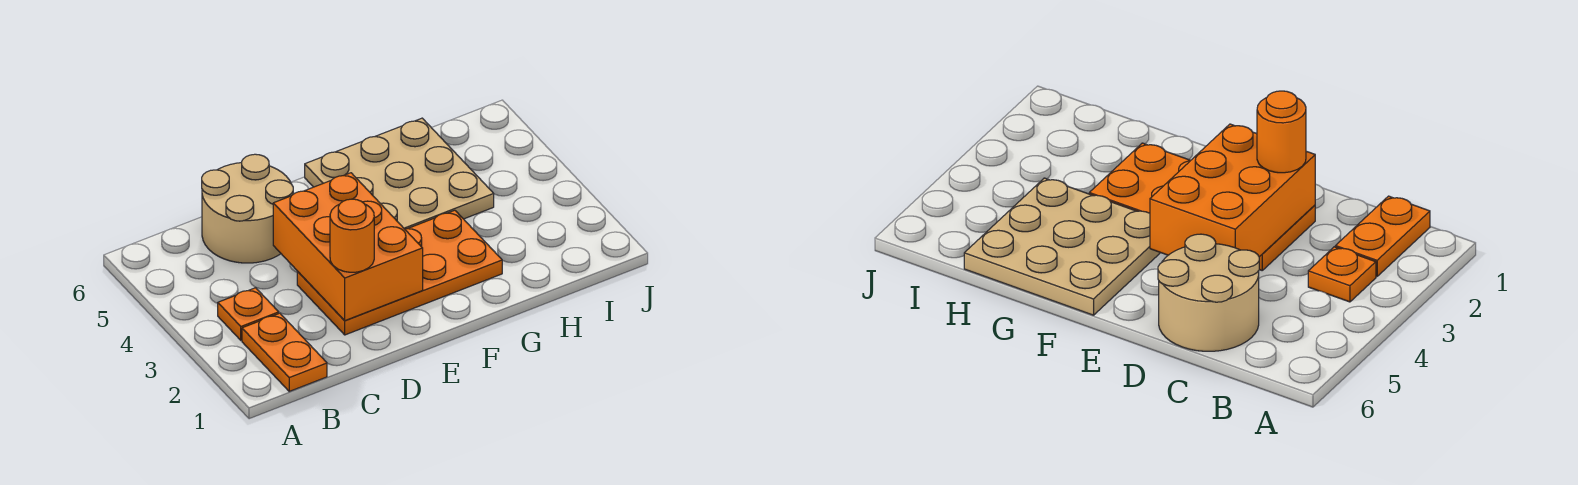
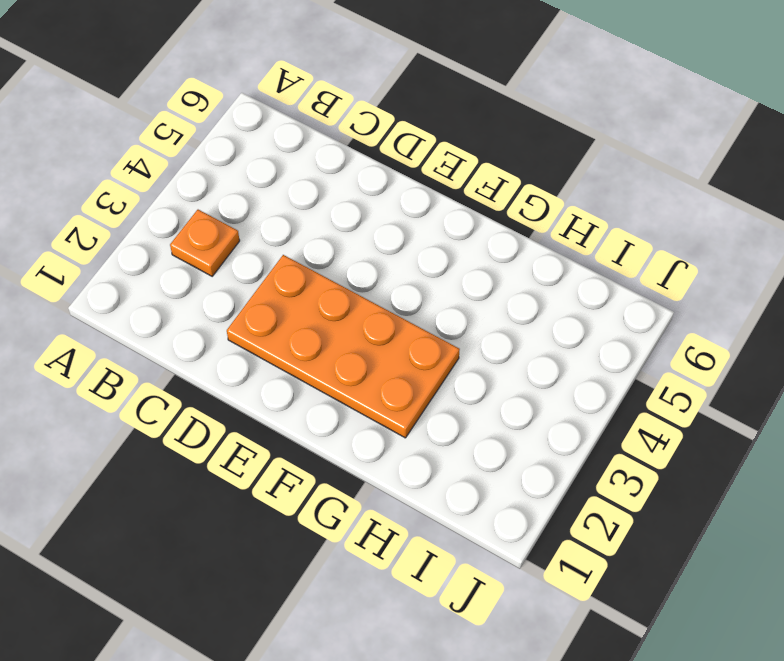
none -> orange plate B1:B2 level 1
none -> tan round brick C5:D6 level 1

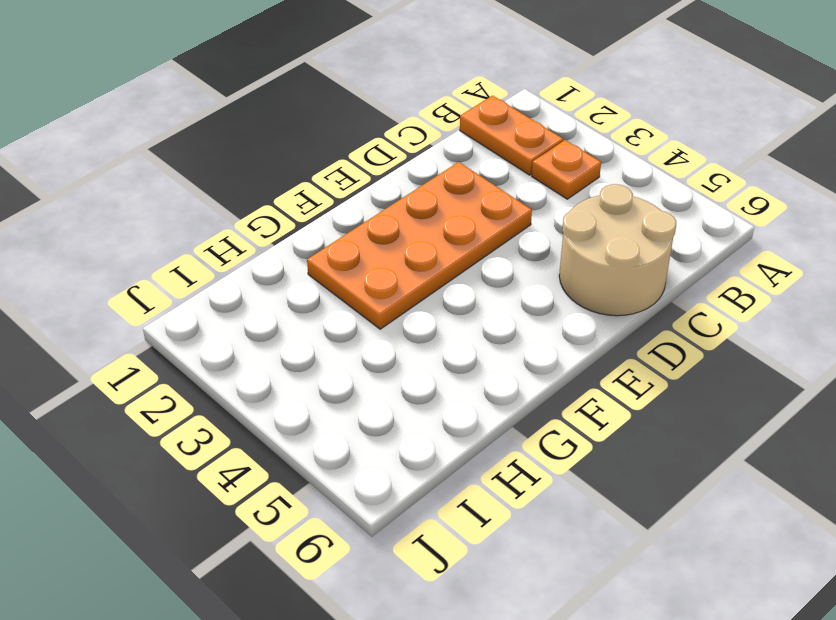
none -> tan plate F4:H6 level 1
none -> orange brick D2:E4 level 2

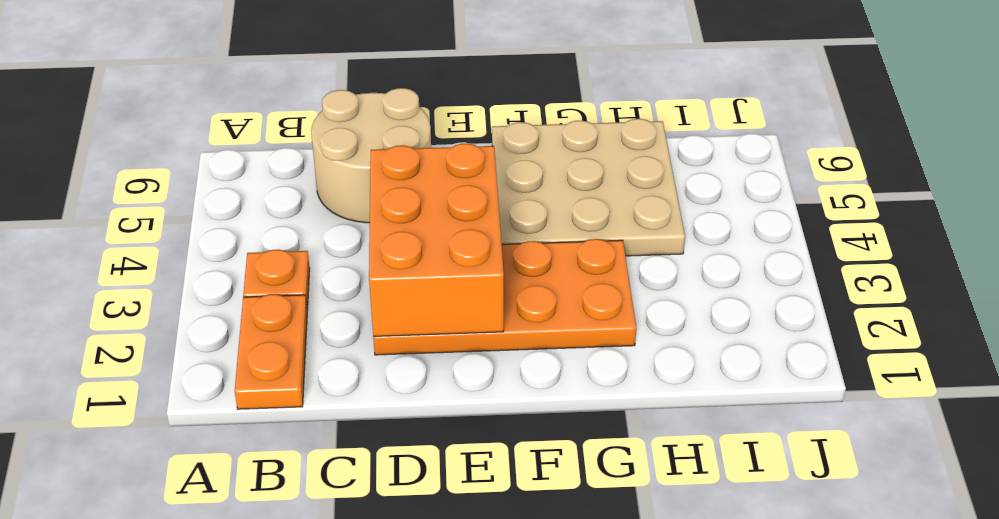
none -> orange round brick D2 level 3

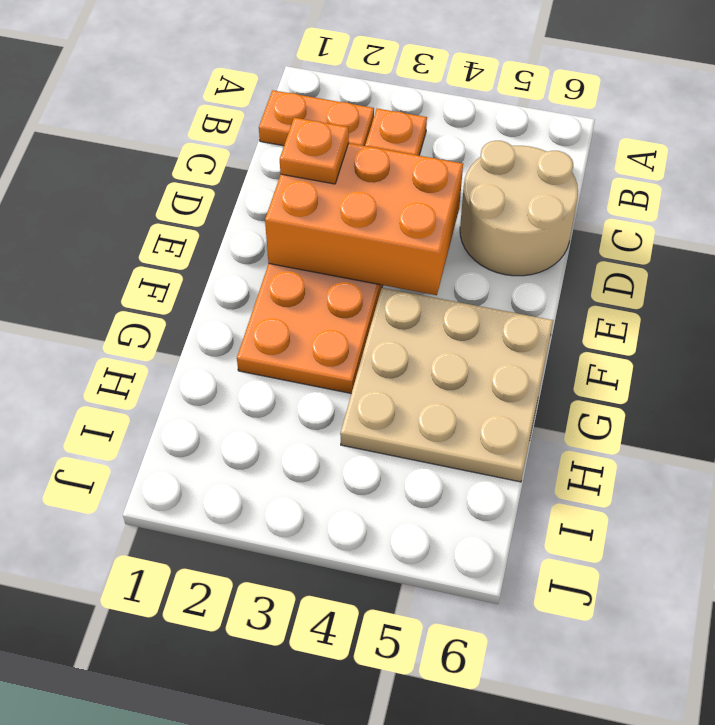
orange plate D2 level 3 -> orange round brick D2 level 3

